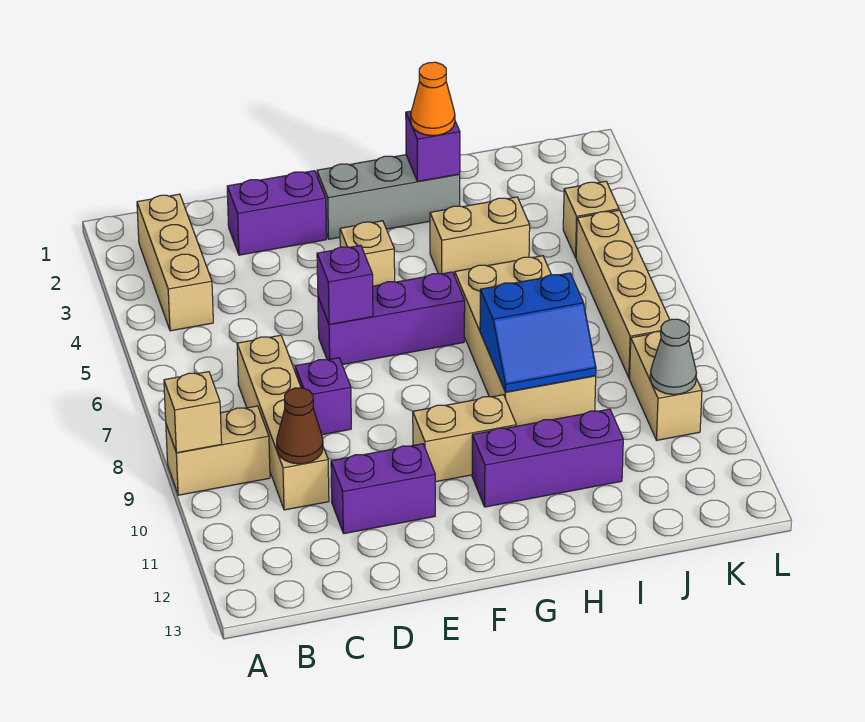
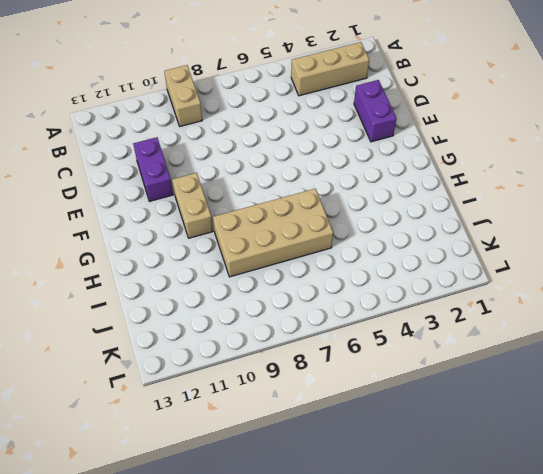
none -> tan brick C7:C10 level 1
none -> purple brick D8 level 1
none -> purple brick E6:G6 level 1

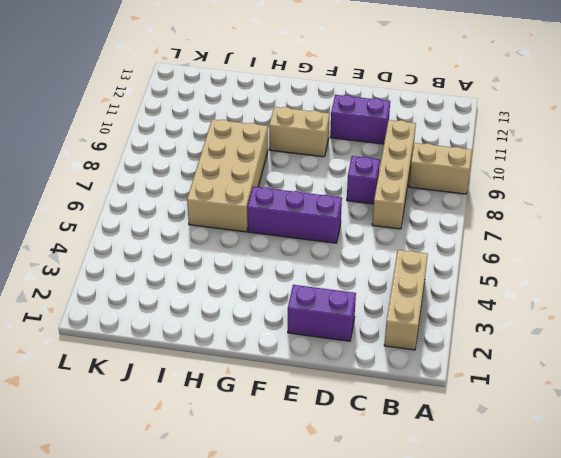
none -> grey brick F2:H2 level 1
none -> tan brick F4 level 1
none -> purple brick G11:I11 level 1

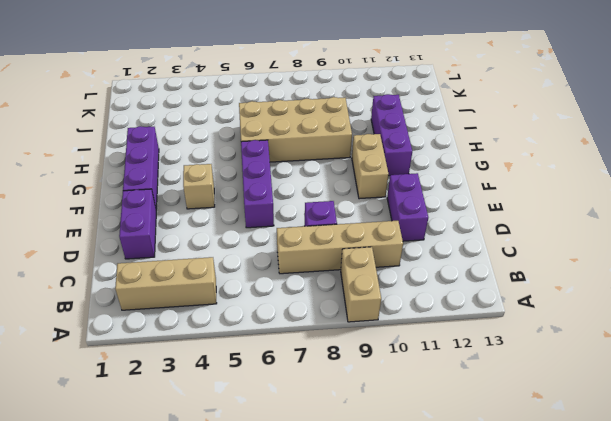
purple brick F2:H2 level 1 -> grey brick F2:H2 level 1
none -> tan brick H4:I4 level 1
none -> tan brick K4 level 1
none -> tan brick K5:K8 level 1

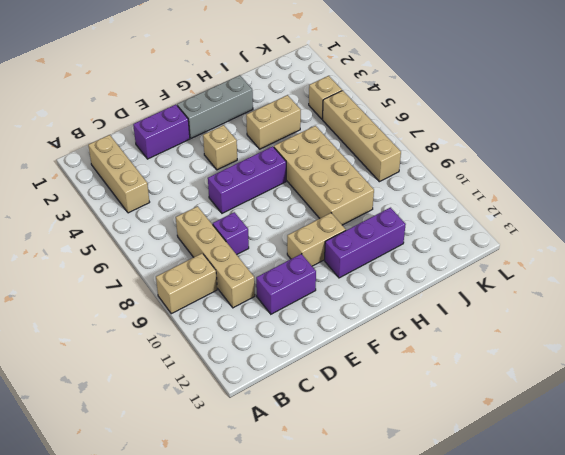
none -> tan brick K9:K10 level 1
none -> tan brick A9 level 2
none -> brown cone C10 level 2

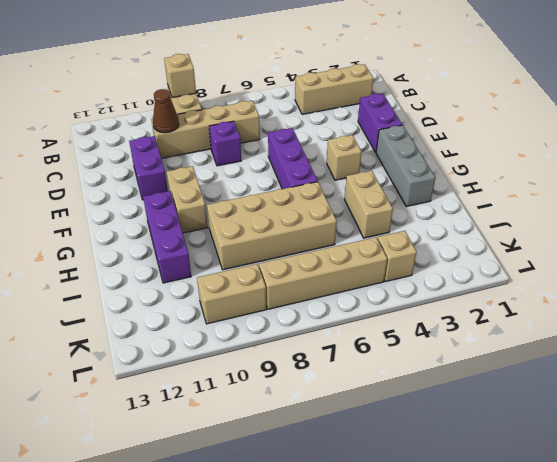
none -> purple brick E6 level 2
none -> purple brick H2 level 2
none -> blue slope H8:I9 level 2 top 8

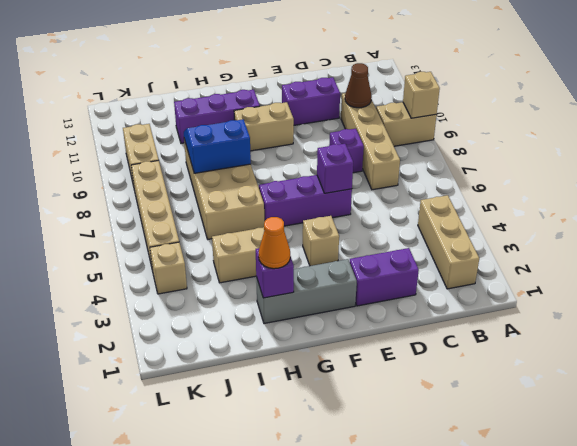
none -> grey cone K10 level 2

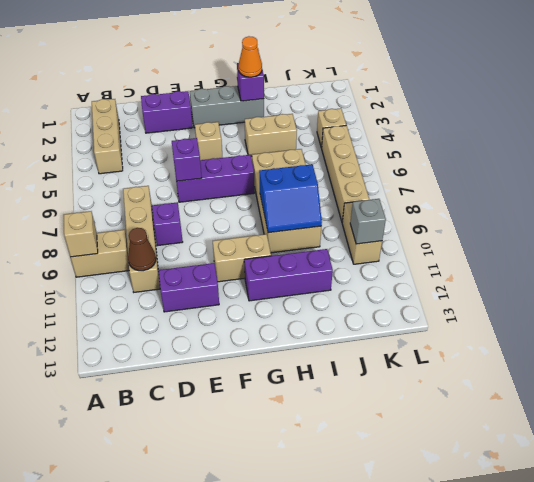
grey brick K10 level 2 -> grey cone K10 level 2

